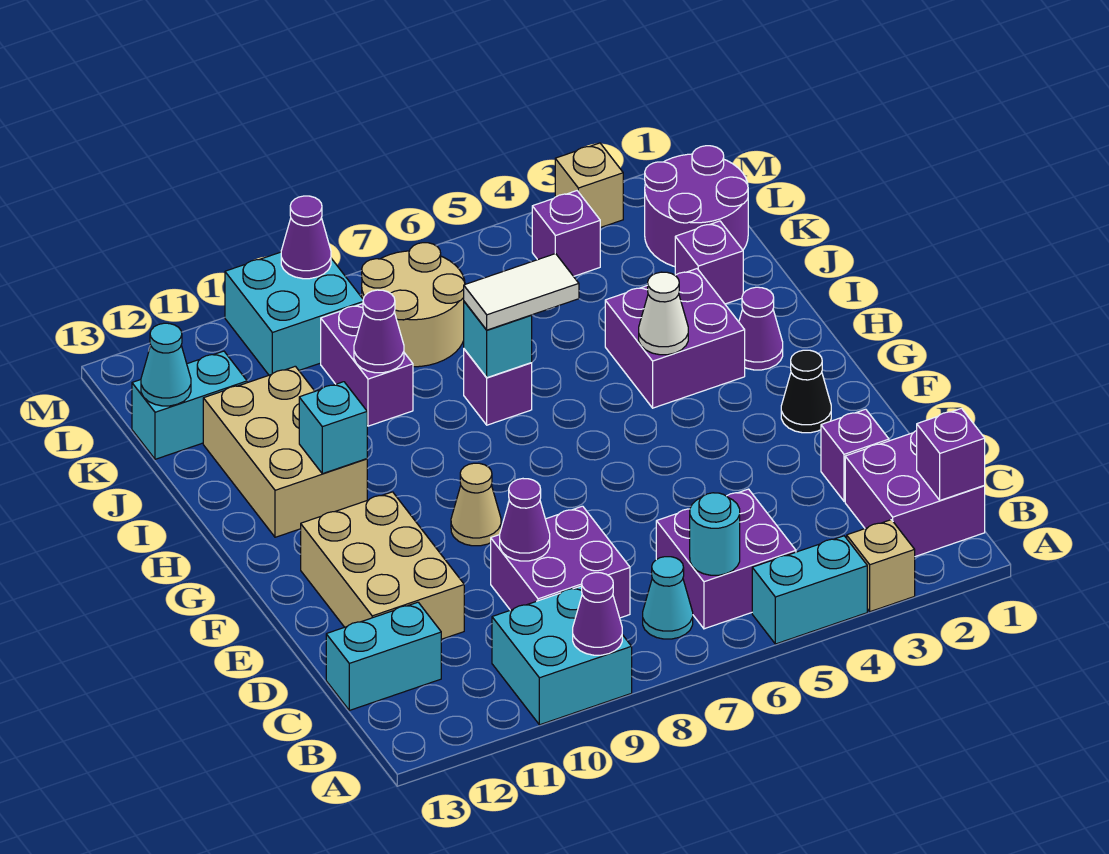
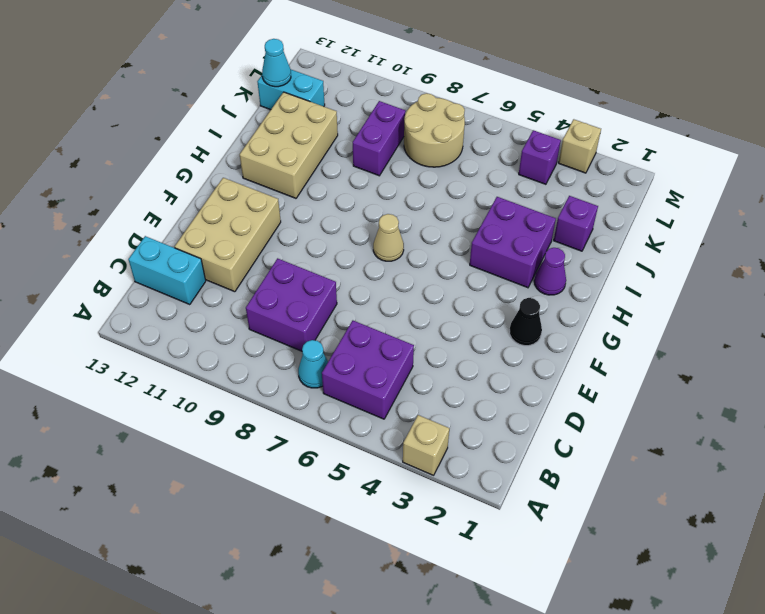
tan cone G7 level 1 -> tan cone F9 level 1
none -> cyan brick A4:A5 level 1
none -> cyan brick A9:B10 level 1
none -> purple brick B1:C2 level 1
none -> purple brick D2 level 1

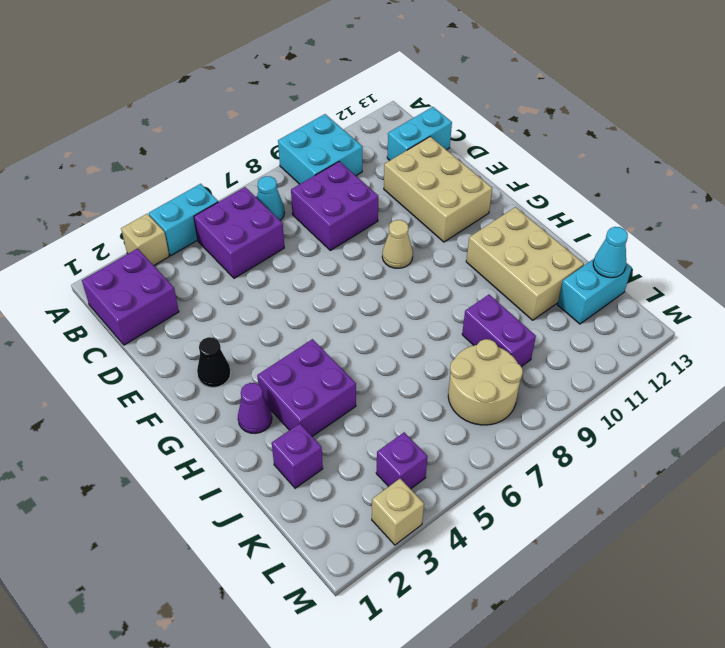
none -> purple brick D2 level 1
none -> purple brick I7 level 1
none -> purple round brick K1:L2 level 1
none -> cyan brick L9:M10 level 1

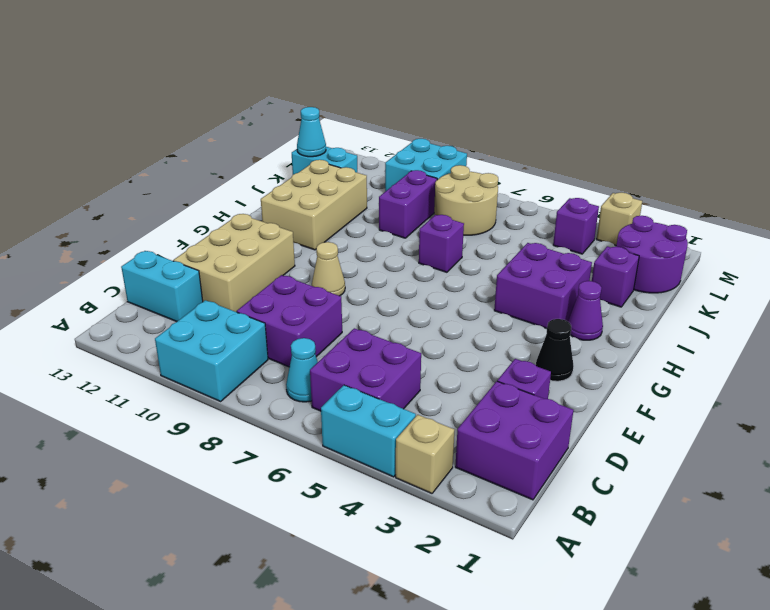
none -> purple cone A9 level 2
none -> purple brick B1 level 2
none -> cyan round brick B6 level 2
none -> purple cone D9 level 2

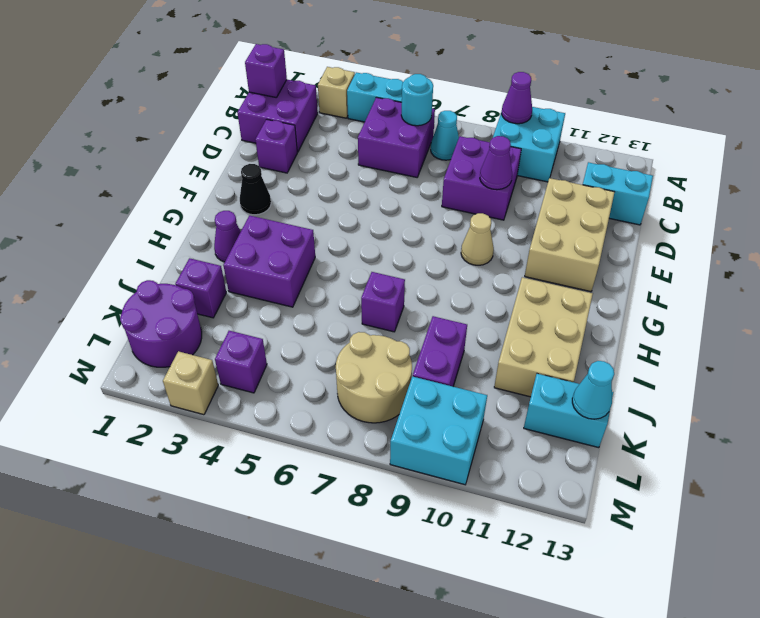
none -> white cone H4 level 2
none -> cyan brick H11 level 2
none -> cyan brick I7 level 2
none -> purple cone J9 level 2

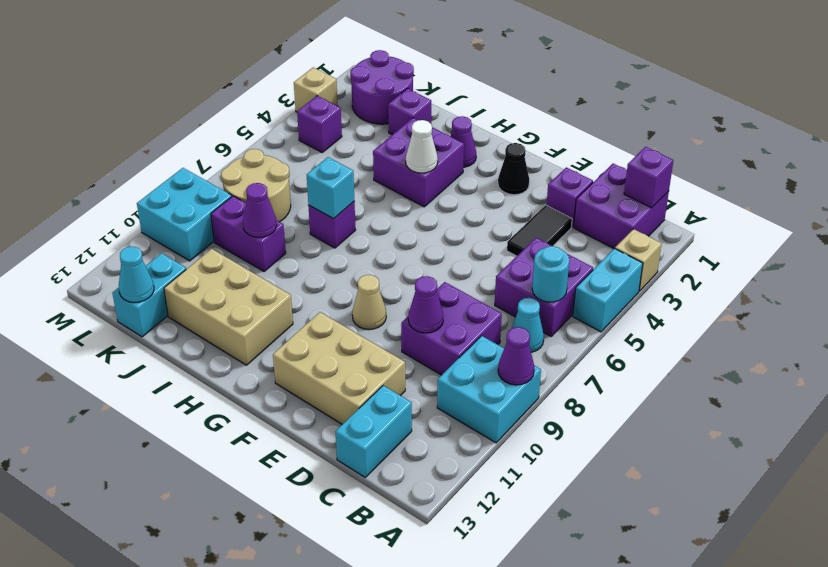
black tile D3:D4 level 1 -> none
none -> cyan brick H11 level 2
none -> purple cone M9 level 2
none -> white tile I6:I7 level 3

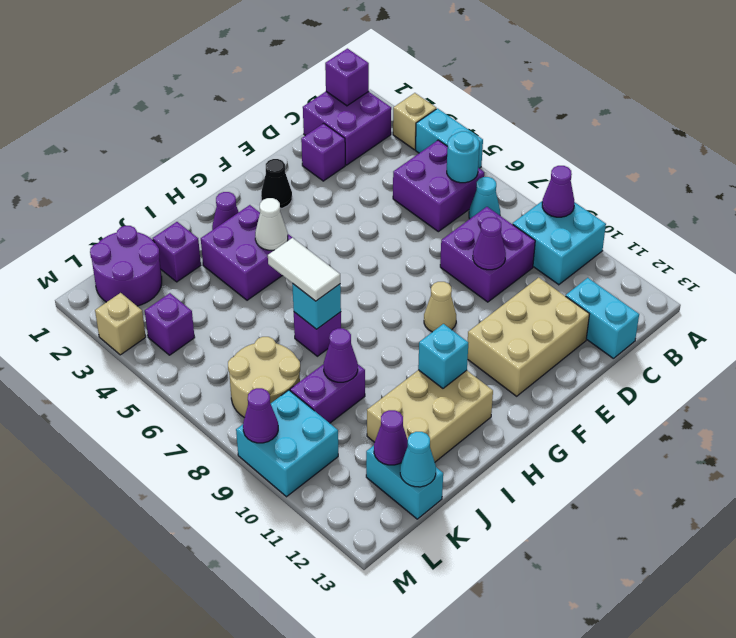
purple cone K12 level 2 -> none

